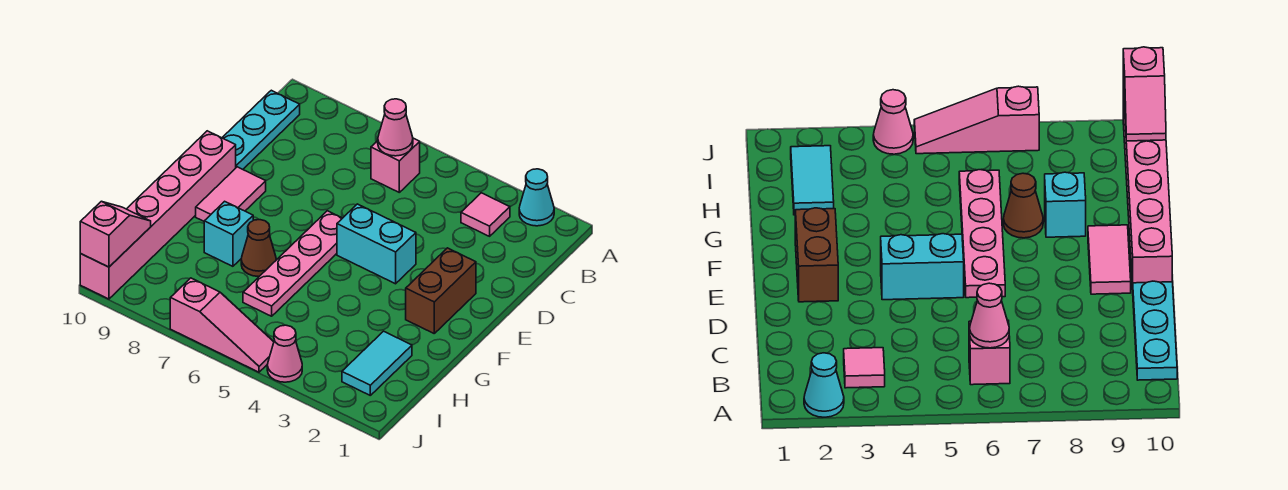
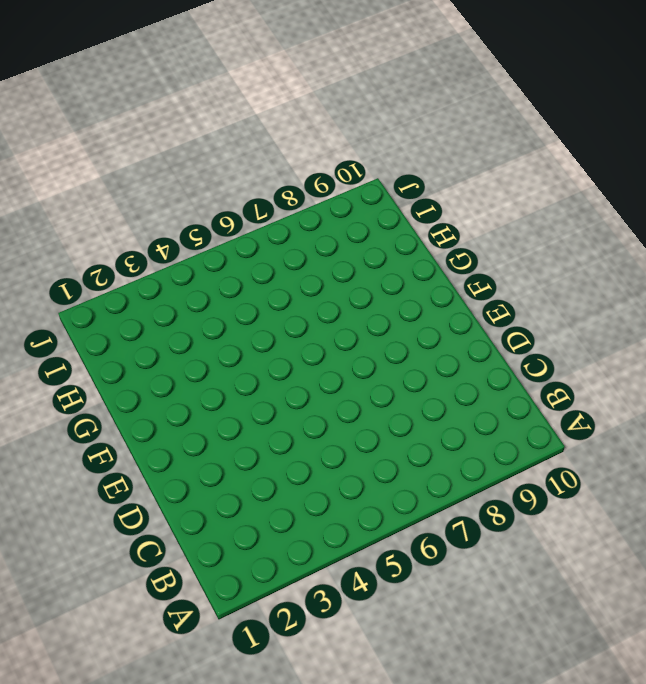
none -> cyan cone A2 level 1
none -> pink tile B3 level 1
none -> pink brick B6 level 1

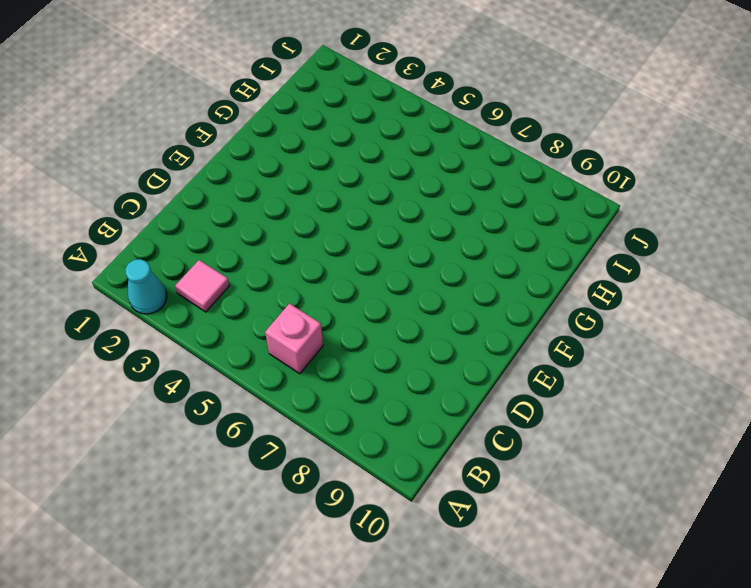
none -> cyan plate B10:D10 level 1
none -> brown brick E2:F2 level 1
none -> cyan brick E4:E5 level 1

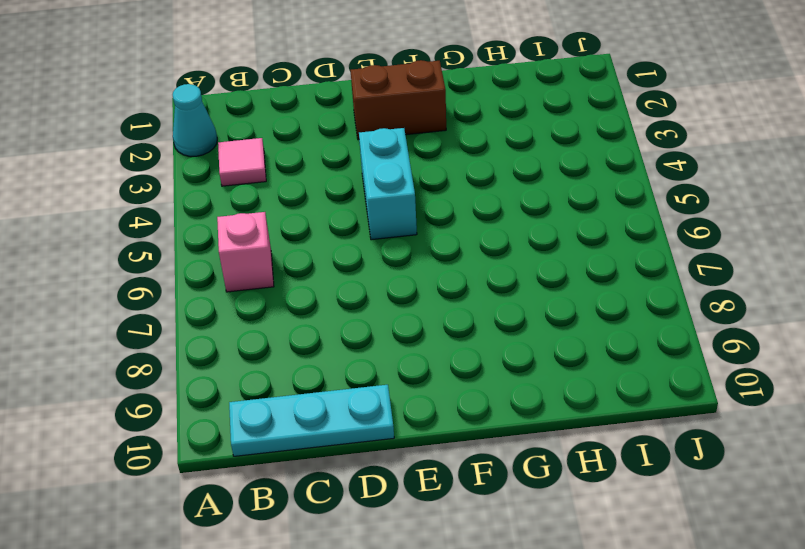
none -> pink plate E6:H6 level 1
none -> pink tile E9:F9 level 1
none -> pink brick E10:J10 level 1

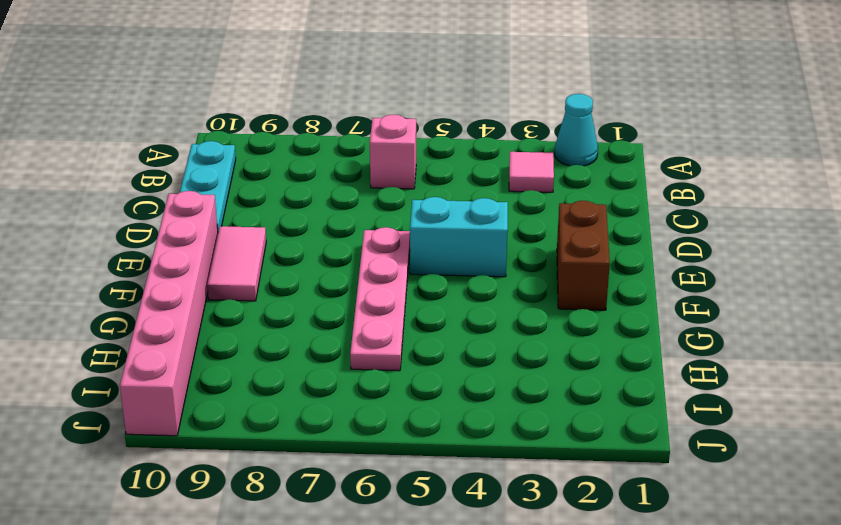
none -> brown cone G7 level 1
none -> cyan brick G8 level 1
none -> cyan tile H2:I2 level 1

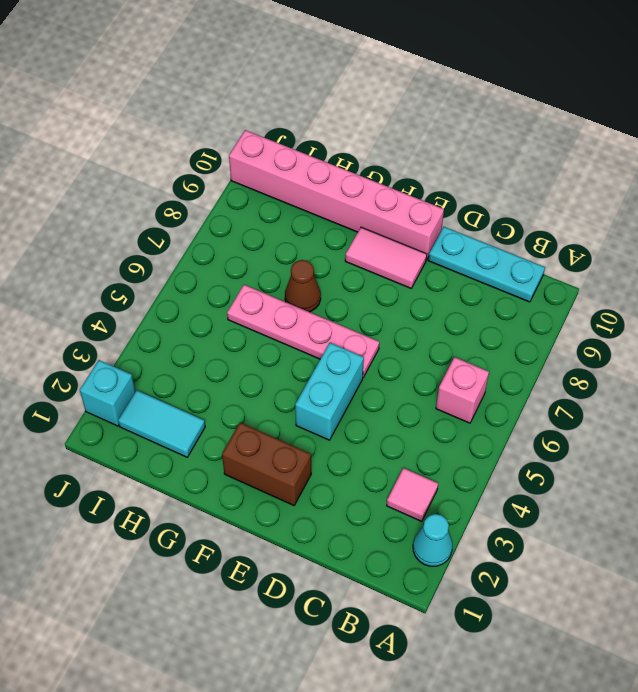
cyan brick J2 level 1 -> cyan brick G8 level 1
none -> pink cone J4 level 1
none -> pink slope J5:J7 level 1 top 7
none -> pink cone B6 level 2

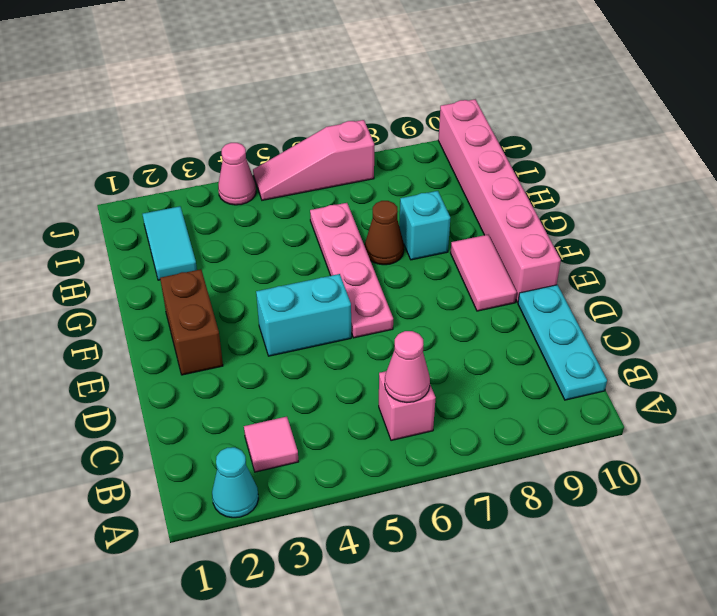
none -> pink slope I10:J10 level 2 top J

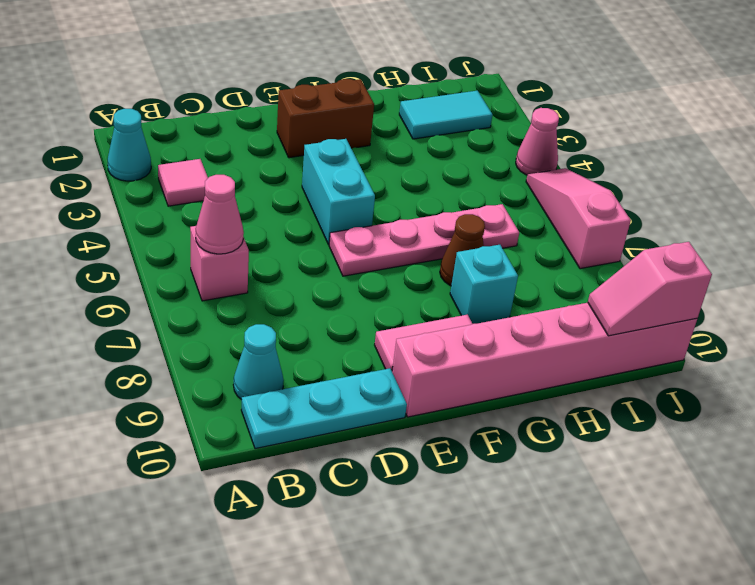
cyan cone B9 level 1 -> none

